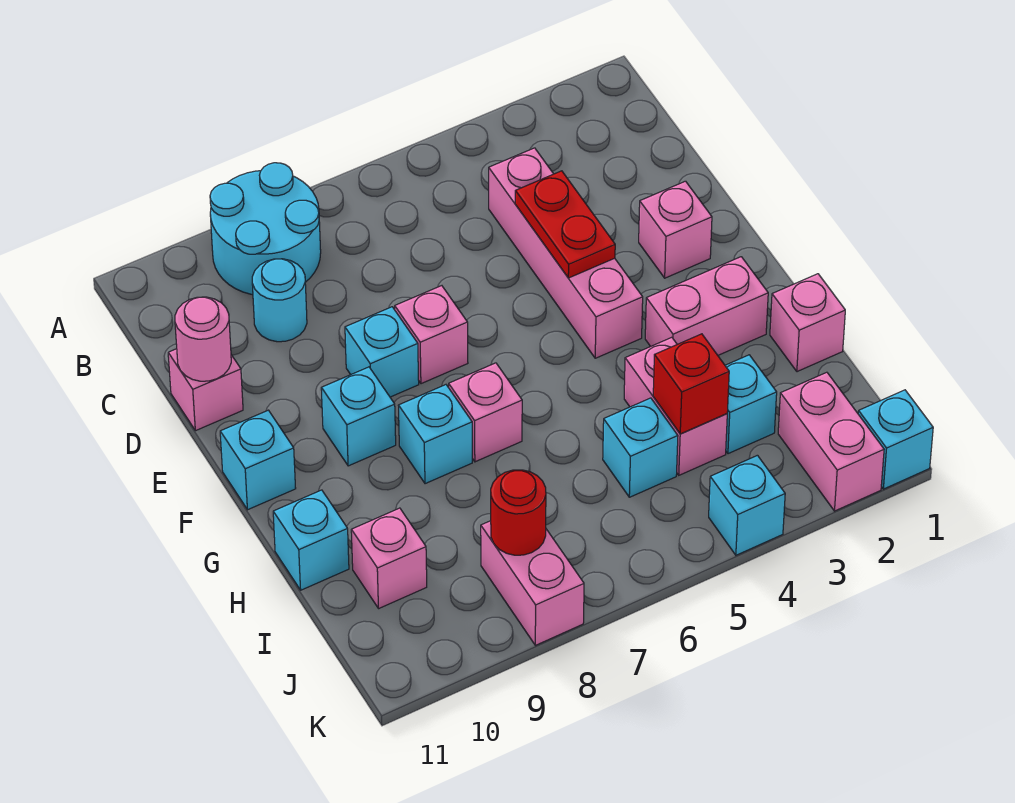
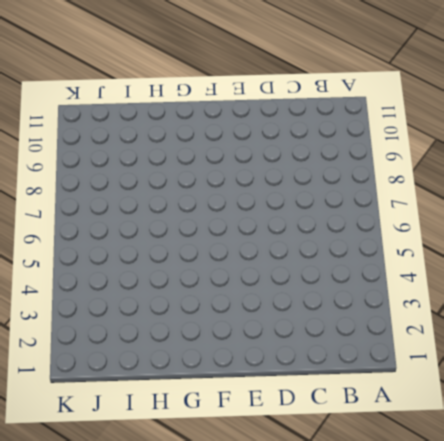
none -> cyan round brick A8:B9 level 1
none -> pink brick C4:F4 level 1
none -> cyan round brick C9 level 1

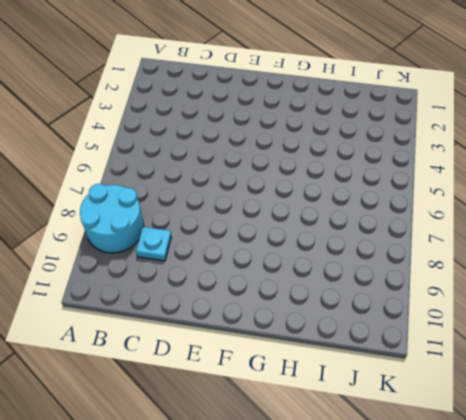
cyan plate C9 level 1 -> cyan round brick C9 level 1
none -> pink brick C4:F4 level 1
none -> pink brick D11 level 1
none -> pink brick E2 level 1

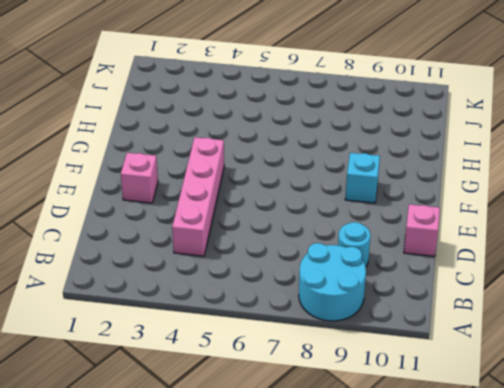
none -> pink brick E7 level 1
none -> cyan brick E8 level 1
none -> cyan brick F11 level 1

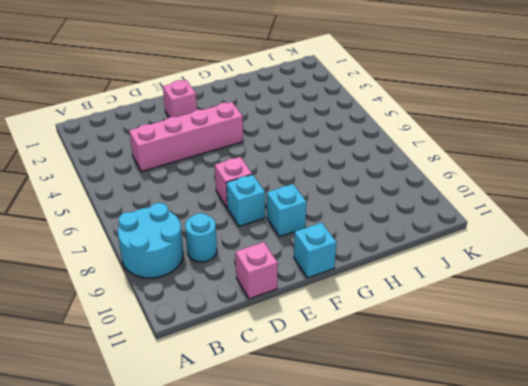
none -> pink brick G2:G3 level 1
none -> pink brick G7 level 1
none -> cyan brick G8 level 1

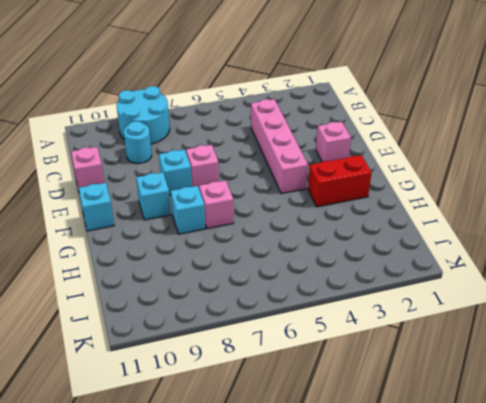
red brick G2:G3 level 1 -> pink brick G2:G3 level 1
none -> pink brick H1 level 1
none -> pink brick H4:I4 level 1
none -> cyan brick H11 level 1

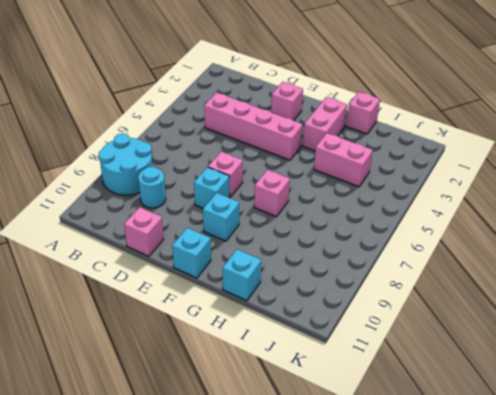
none -> cyan brick G8 level 1
none -> cyan brick I3 level 1
none -> cyan brick I5 level 1

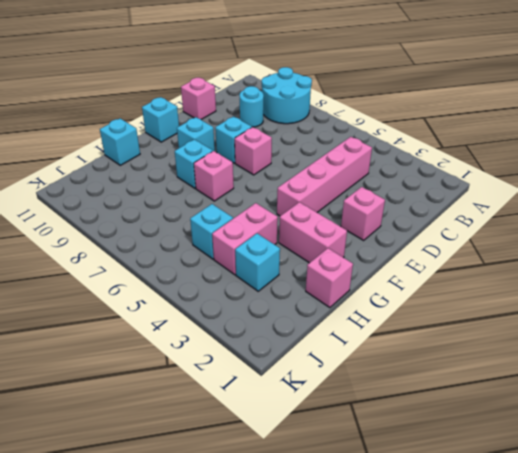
none -> pink brick I10 level 1
none -> pink brick J2:K2 level 1
none -> pink brick J8:K8 level 1

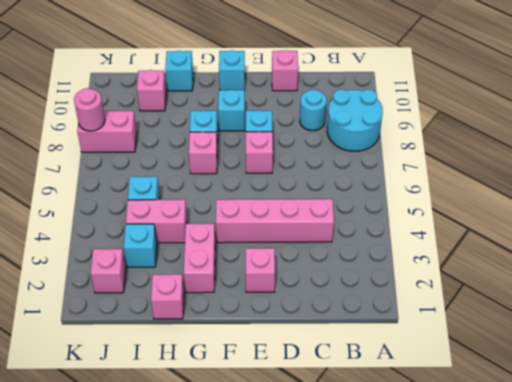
pink brick J2 level 1 -> pink brick J2:K2 level 1
pink round brick K8 level 2 -> pink round brick D11 level 2
none -> cyan brick K1 level 1
none -> cyan brick K4 level 1
none -> red plate D4:E4 level 2

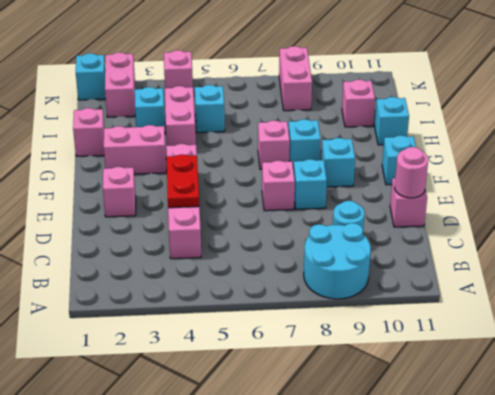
pink brick K4 level 1 -> cyan brick K4 level 1
none -> red brick I4 level 2
none -> red round brick J8 level 2

